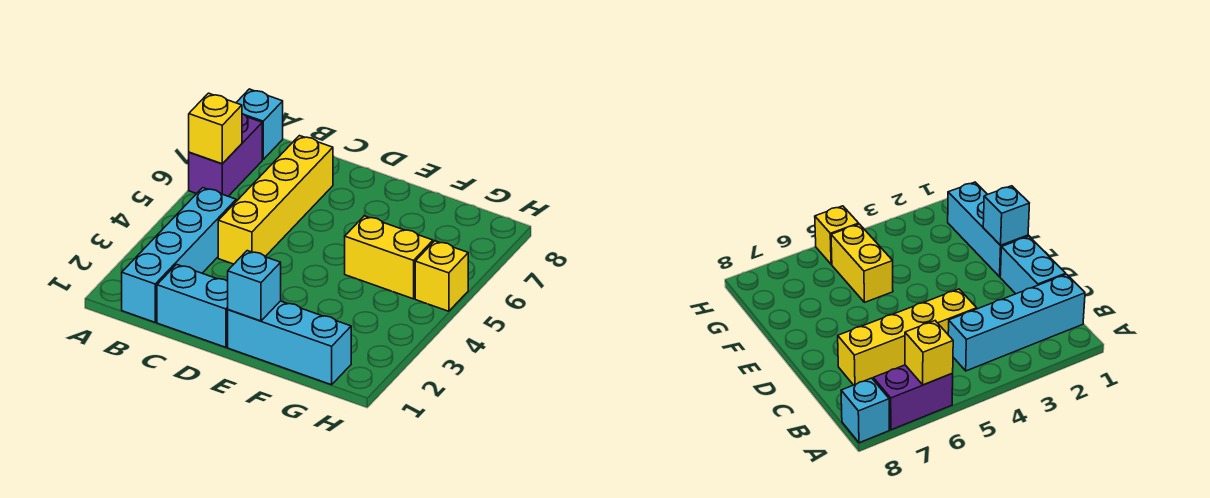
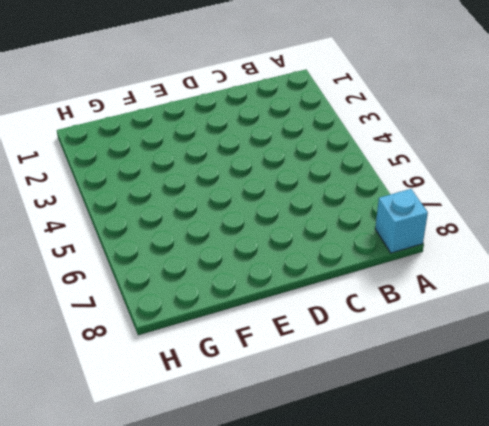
none -> purple brick A6:A7 level 1
none -> cyan brick B1:B4 level 1

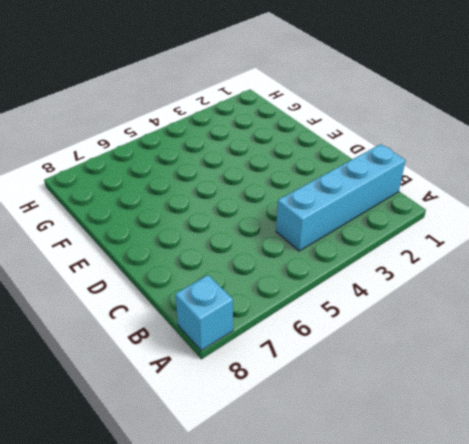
none -> purple brick A6:A7 level 1
none -> cyan brick C1:D1 level 1

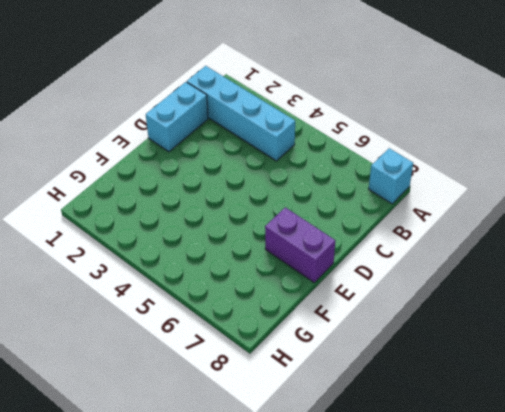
purple brick E7:E8 level 1 -> purple brick A6:A7 level 1
none -> yellow brick C4:C7 level 1
none -> cyan brick E1:G1 level 1

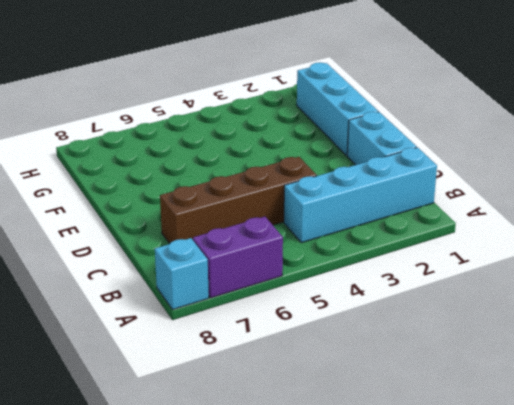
brown brick C4:C7 level 1 -> yellow brick C4:C7 level 1
none -> yellow brick F5:G5 level 1
none -> yellow brick H5 level 1

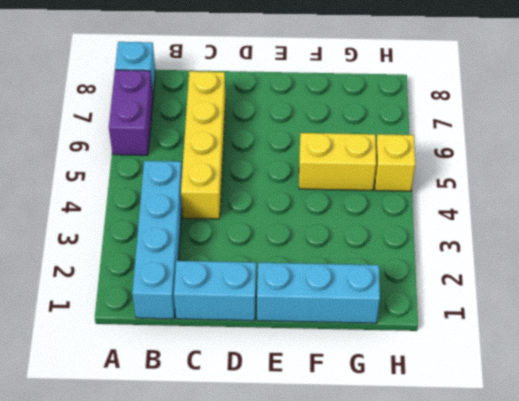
none -> yellow brick A6 level 2
none -> cyan brick E1 level 2

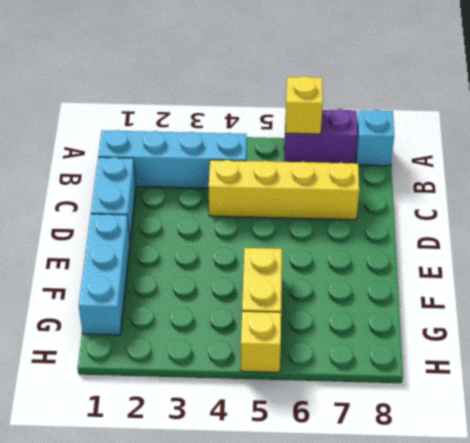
none -> cyan brick E1 level 2

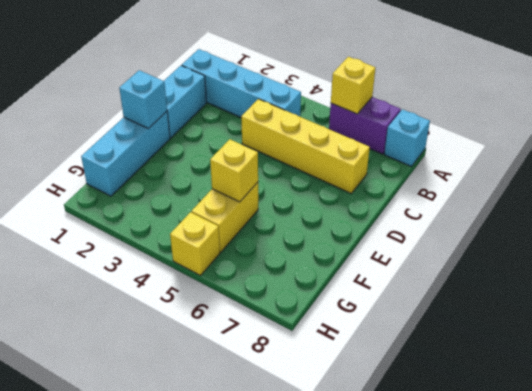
yellow brick F5 level 2 -> none

